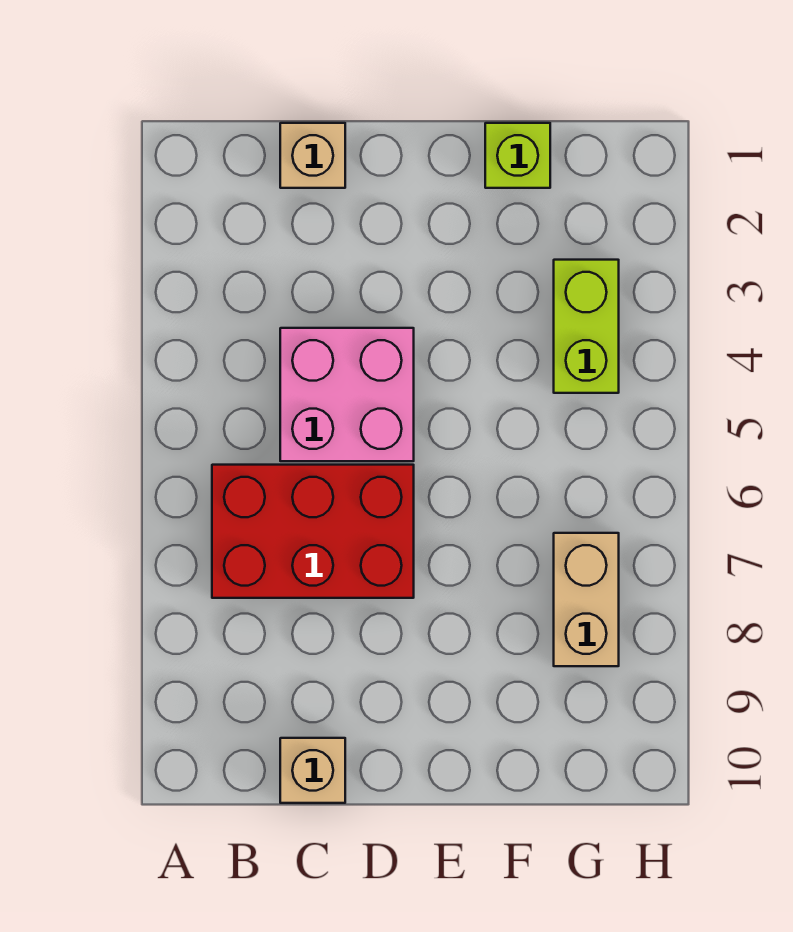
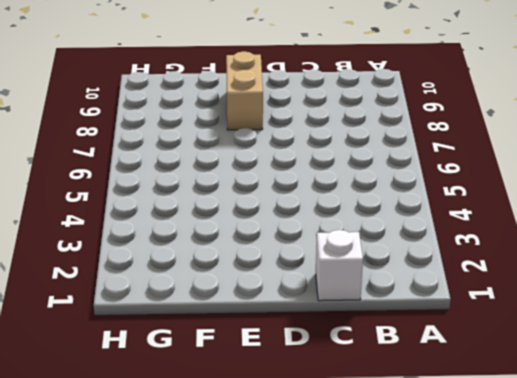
white brick C1 level 1 -> tan brick C1 level 1
tan brick E8:E9 level 1 -> tan brick G7:G8 level 1
none -> red brick B6:D7 level 1
none -> pink brick C4:D5 level 1

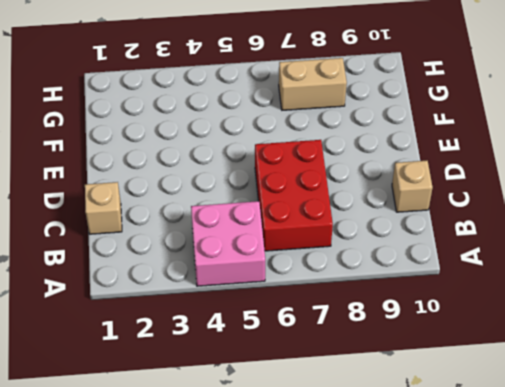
pink brick A4:B5 level 1 -> pink brick C4:D5 level 1
none -> lime brick F1 level 1
none -> lime brick G3:G4 level 1

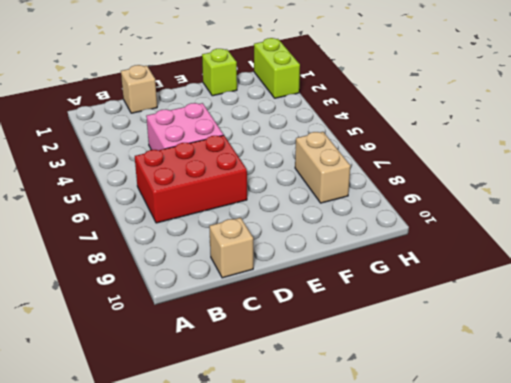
lime brick H1:H2 level 1 -> lime brick G3:G4 level 1

